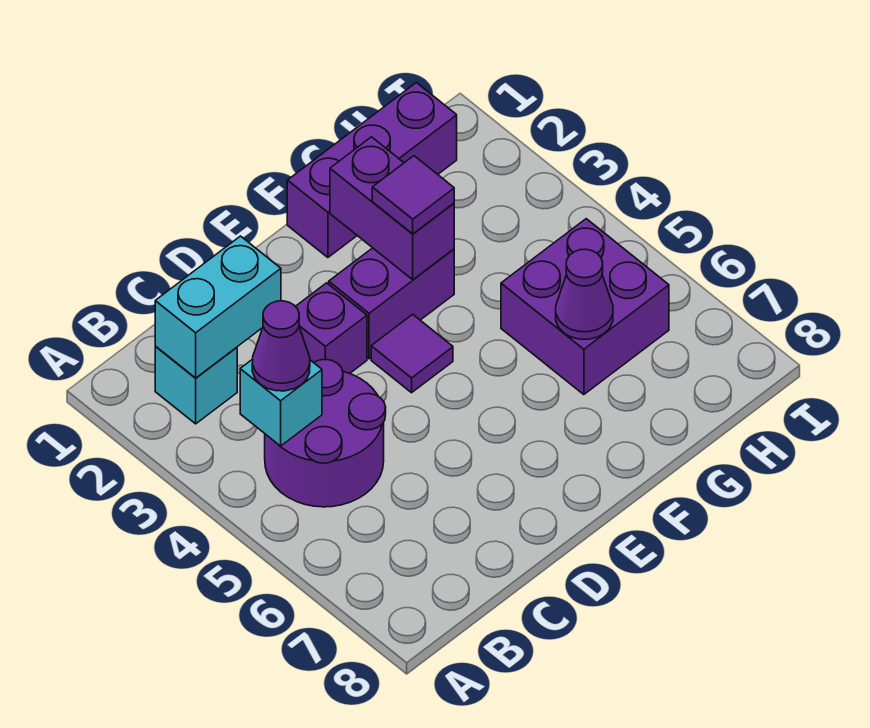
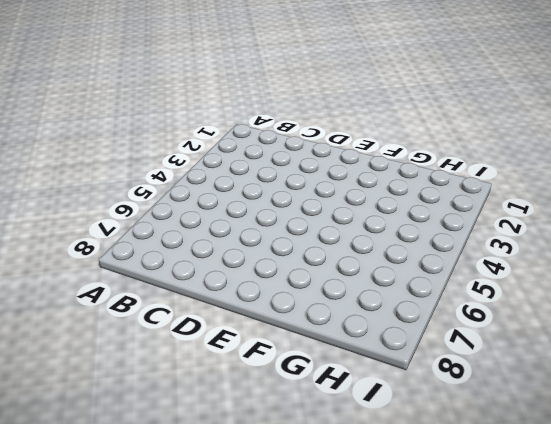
none -> cyan brick B2 level 1
none -> purple round brick B4:C5 level 1
none -> purple brick D3 level 1

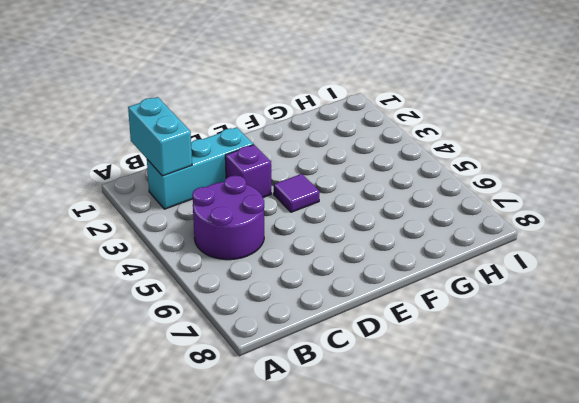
cyan brick B1:B2 level 2 -> cyan brick B2:C2 level 2
cyan brick B2:D2 level 1 -> cyan brick B2 level 1
none -> purple brick E3:F3 level 1
none -> purple brick F1:H1 level 1
none -> purple brick G5:H6 level 1

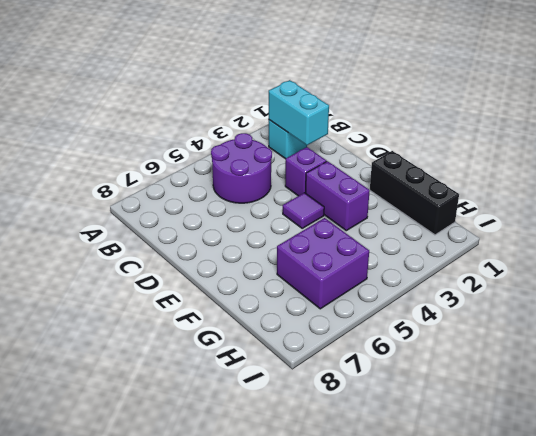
black brick F1:H1 level 1 -> purple brick F1:H1 level 1
none -> cyan brick B4 level 2
none -> purple brick F2:F3 level 2
none -> purple cone G6 level 2

